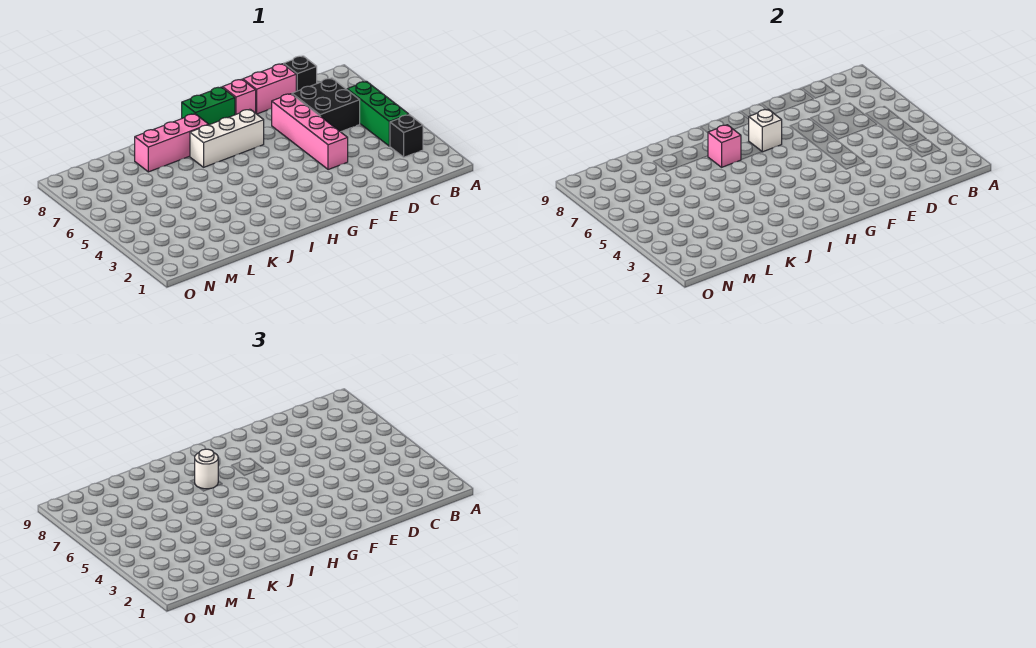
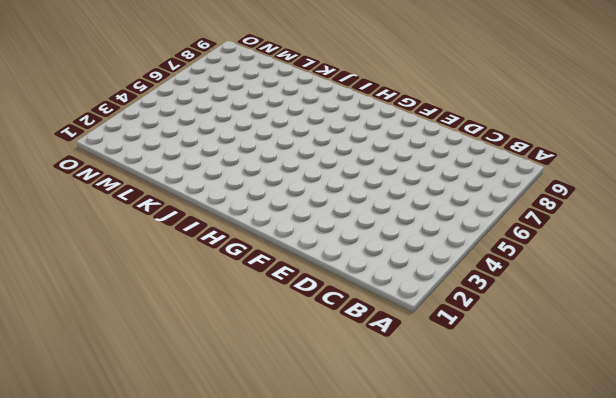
none -> black brick B3 level 1
none -> green brick B4:B6 level 1
none -> black brick C6:D7 level 1

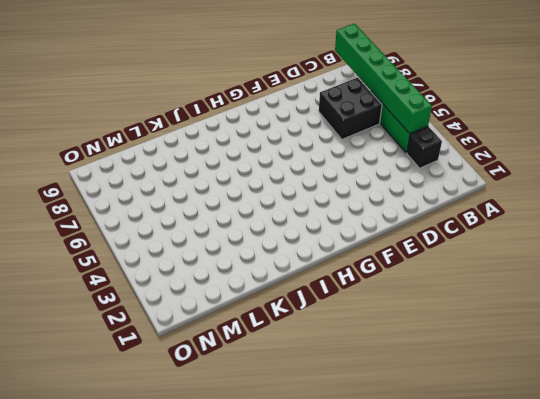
green brick B4:B9 level 2 -> none
none -> black brick C9 level 1
none -> pink brick D9:E9 level 1
none -> pink brick E4:E7 level 1

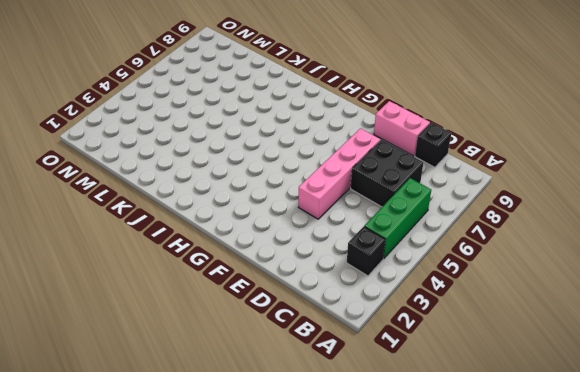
none -> pink brick F9 level 1
none -> white brick G7:I7 level 1
none -> green brick G9:H9 level 1

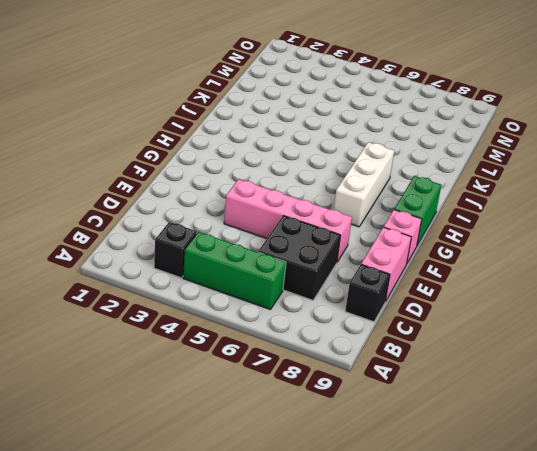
none -> pink brick I8:K8 level 1
none -> white brick G7 level 2
none -> pink brick I7 level 2

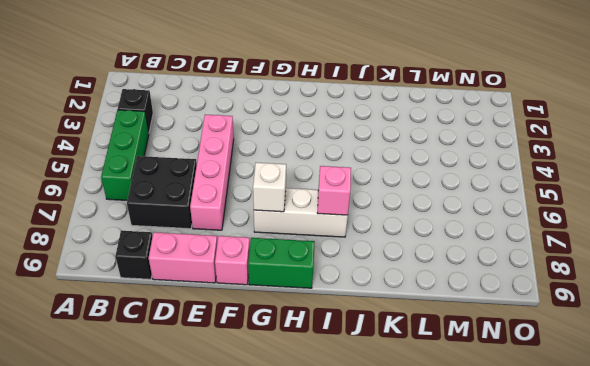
none -> pink brick I8:K8 level 1
none -> white round brick I7 level 3

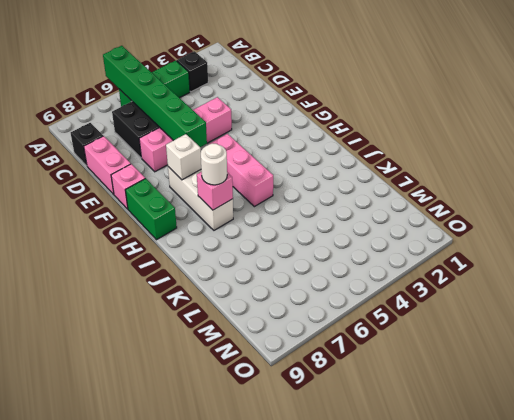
green brick A6:F6 level 2 -> none
pink brick G5:I5 level 1 -> pink brick I8:K8 level 1

